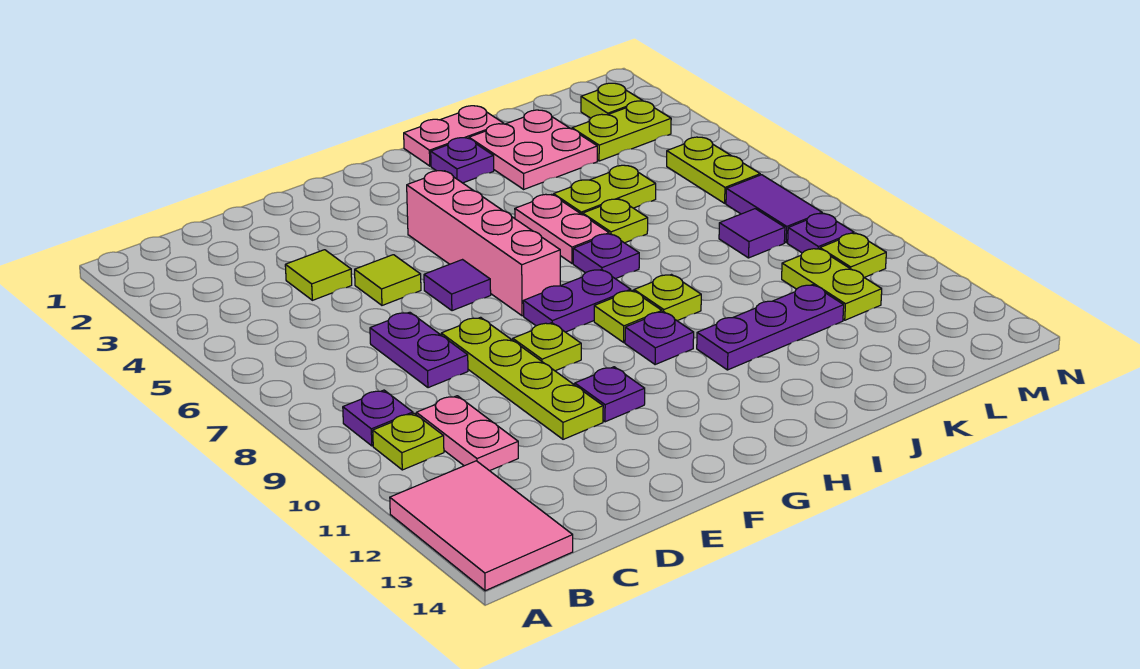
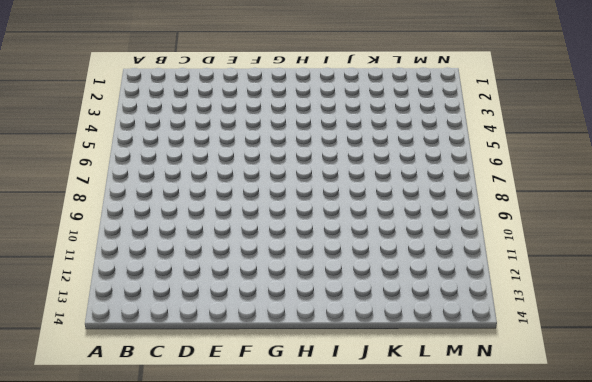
none -> pink tile A12:B14 level 1
none -> purple plate B9 level 1
none -> lime plate B10 level 1
none -> pink plate C10:C11 level 1

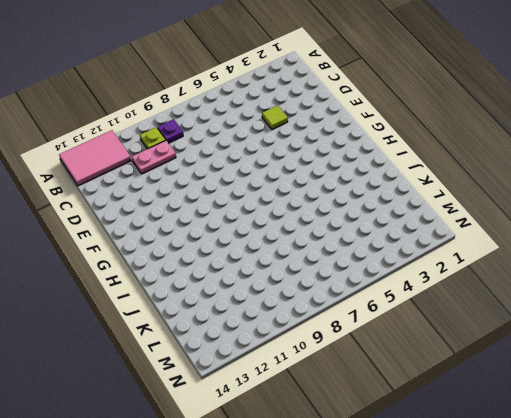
none -> purple plate D7:D8 level 1
none -> lime tile E5 level 1
none -> lime plate E8:E11 level 1
none -> purple tile F6 level 1

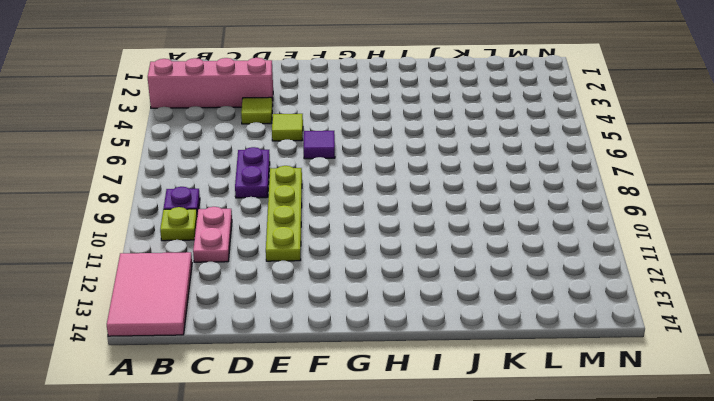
pink brick A3:D3 level 1 -> pink brick G4:G7 level 1
none -> lime plate F9 level 1
none -> purple plate F11 level 1
none -> purple plate G8:H8 level 1
none -> lime plate H9 level 1

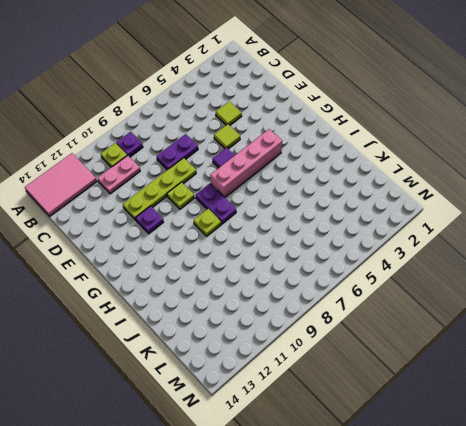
none -> purple plate H10 level 1
none -> pink plate I1:J1 level 1
none -> purple plate I2 level 1
none -> pink plate I5:I6 level 1

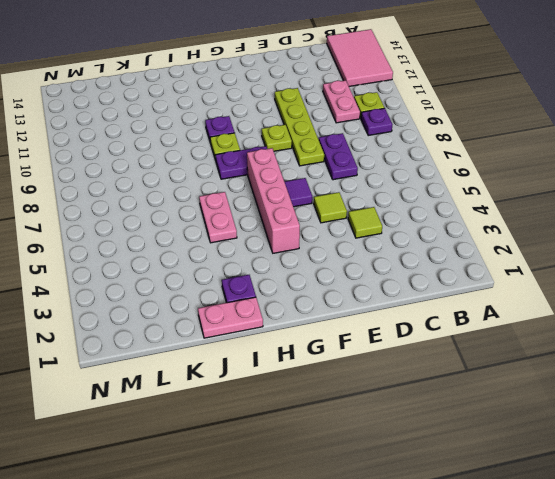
none -> purple plate F11 level 1
none -> purple plate I7 level 1
none -> lime plate I9 level 1
none -> purple plate I11:K11 level 1

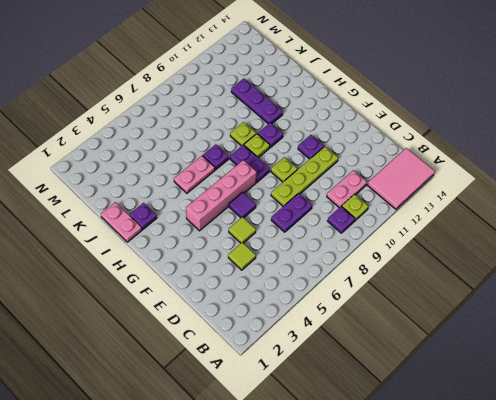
none -> pink plate J2:K3 level 1
none -> lime plate J5:K5 level 1
none -> lime plate J6 level 1
none -> lime plate L3:M3 level 1

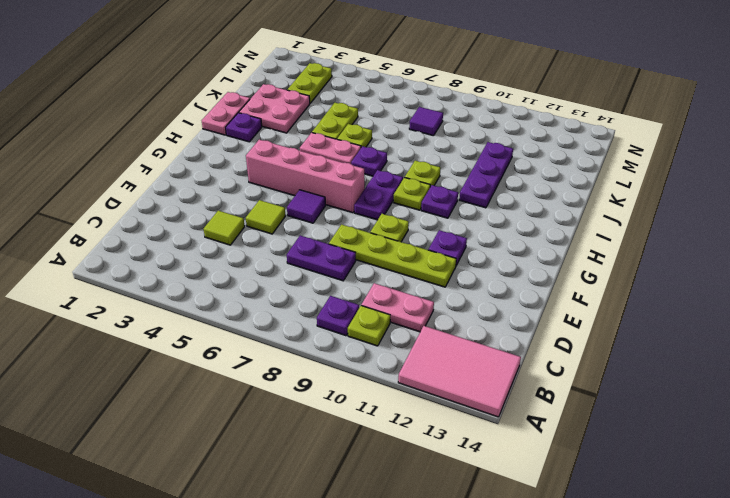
none -> lime plate L10:L11 level 1
none -> lime plate M2 level 1
none -> lime plate M5:M6 level 1
none -> purple tile M7:M8 level 1

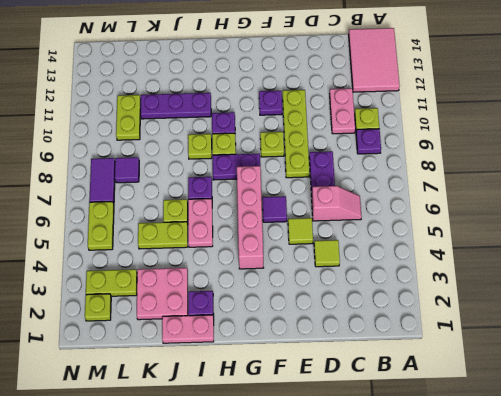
pink slope C6:D6 level 1 top D -> none
none -> purple plate M9 level 1
none -> lime plate M10 level 1

